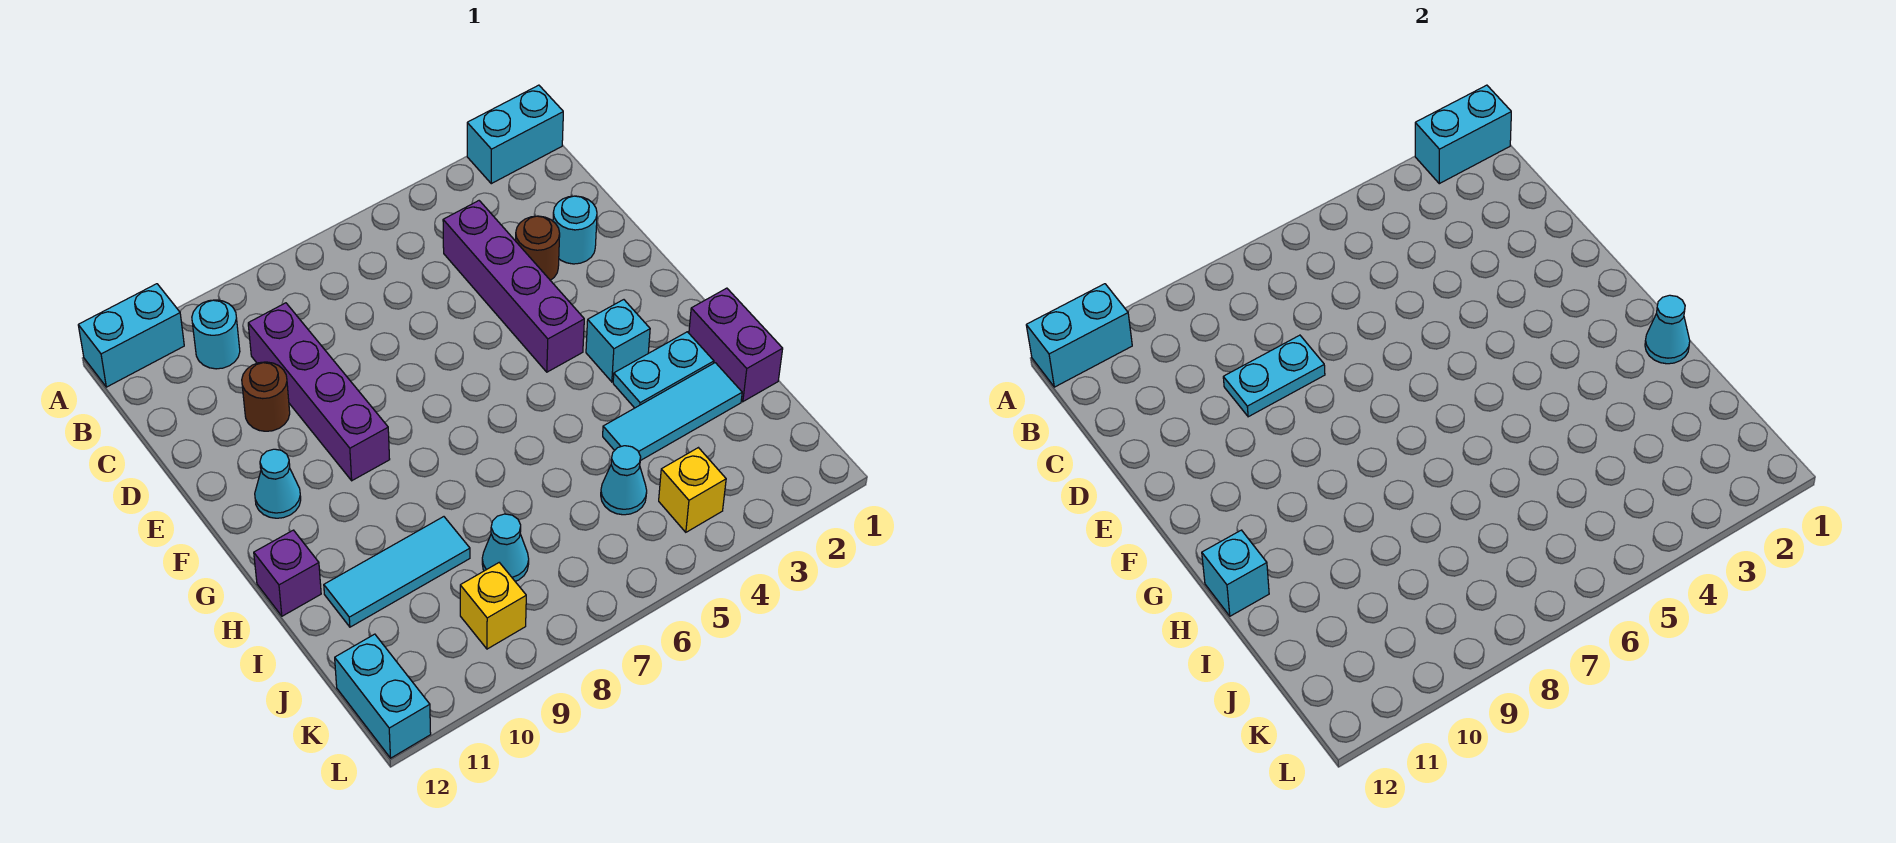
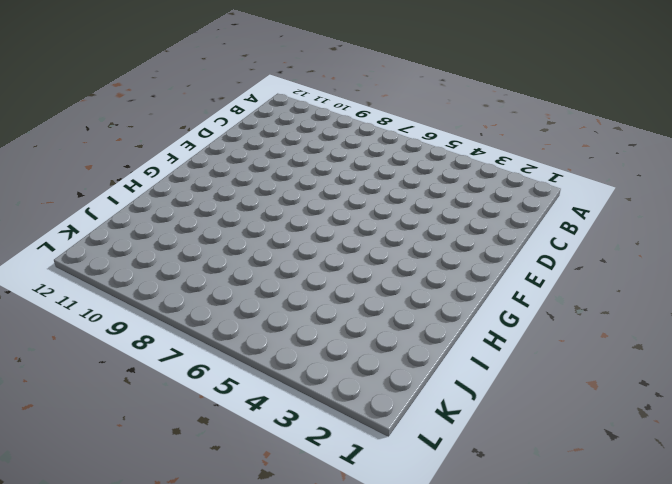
none -> cyan brick A1:A2 level 1
none -> cyan brick A11:A12 level 1
none -> cyan round brick B10 level 1

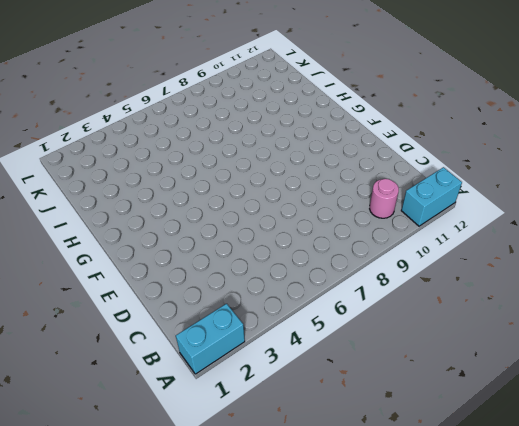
pink round brick B10 level 1 -> cyan round brick B10 level 1
none -> purple brick C4:F4 level 1
none -> purple brick C9:F9 level 1
none -> cyan round brick D2 level 1

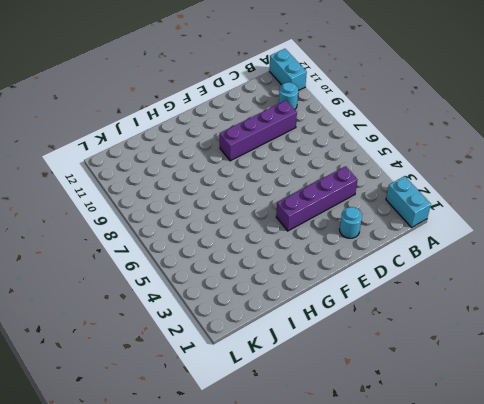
none -> brown round brick D3 level 1
none -> brown round brick D10 level 1
none -> cyan cone F11 level 1

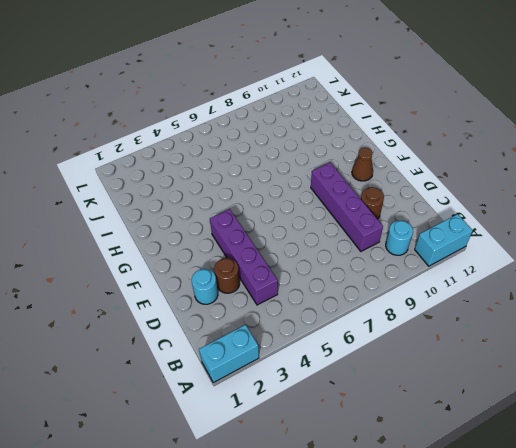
brown cone F11 level 1 -> cyan cone F11 level 1
none -> cyan brick G3 level 1
none -> purple brick H1:I1 level 1
none -> cyan plate H2:H3 level 1

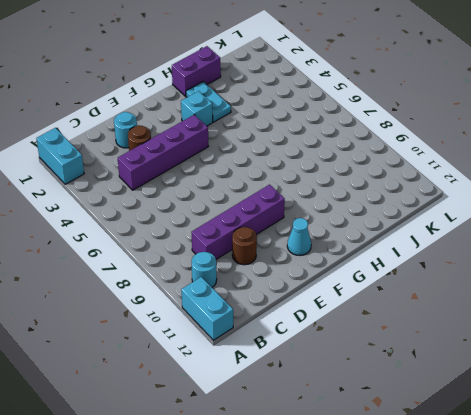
none -> purple brick H12 level 1
none -> cyan tile I2:I4 level 1
none -> cyan tile I9:I11 level 1

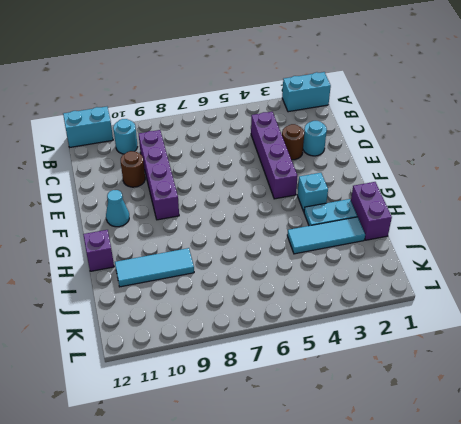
none -> cyan cone J5 level 1
none -> cyan cone J8 level 1
none -> yellow brick K4 level 1

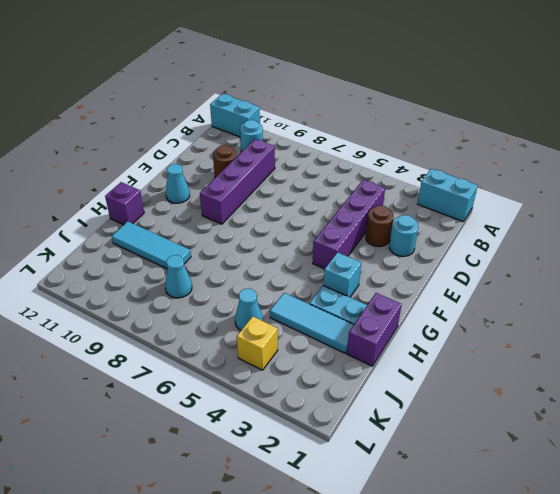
none -> yellow brick K9 level 1
none -> cyan brick K12:L12 level 1
none -> cyan brick A1:A2 level 2

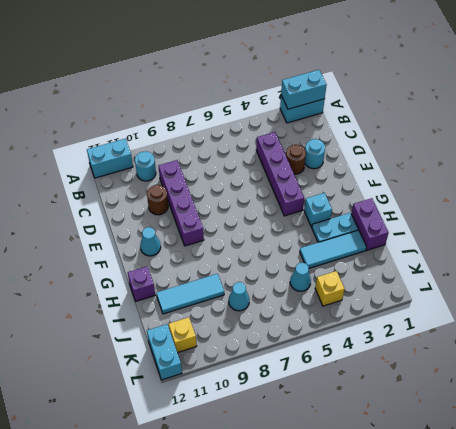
yellow brick K11 level 1 -> yellow brick K9 level 1
none -> cyan brick A11:A12 level 2
none -> cyan plate D8:D9 level 2
none -> cyan cone H1 level 2

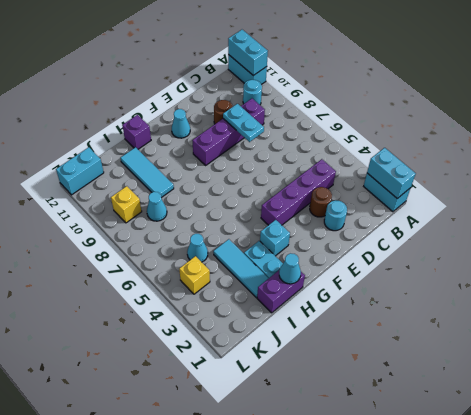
none -> cyan brick H12 level 2

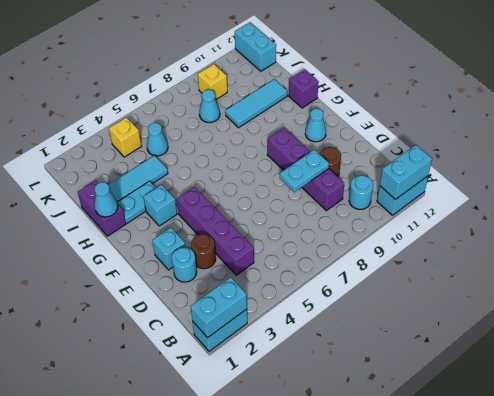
cyan brick E2 level 1 -> cyan brick H12 level 2

